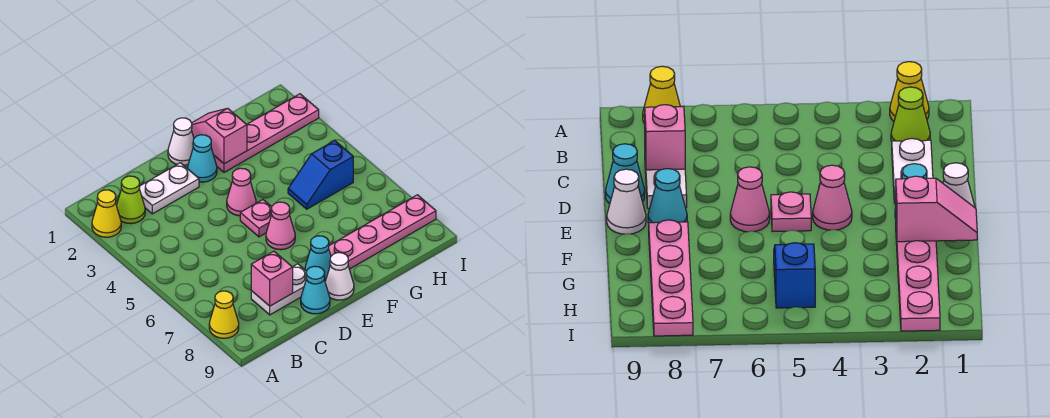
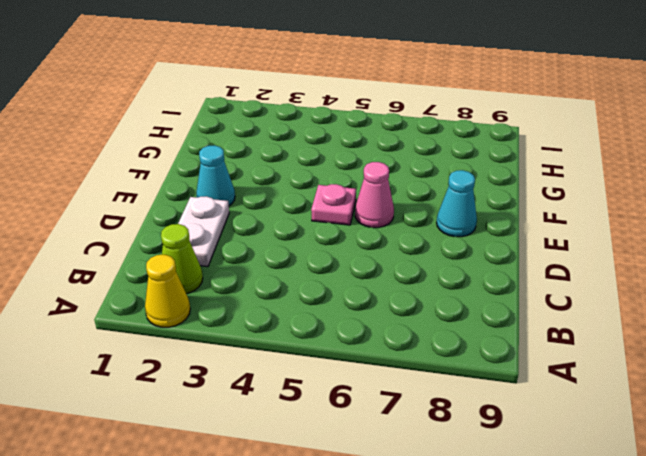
none -> yellow cone A8 level 1
none -> white plate C8:D8 level 1
none -> cyan cone D9 level 1

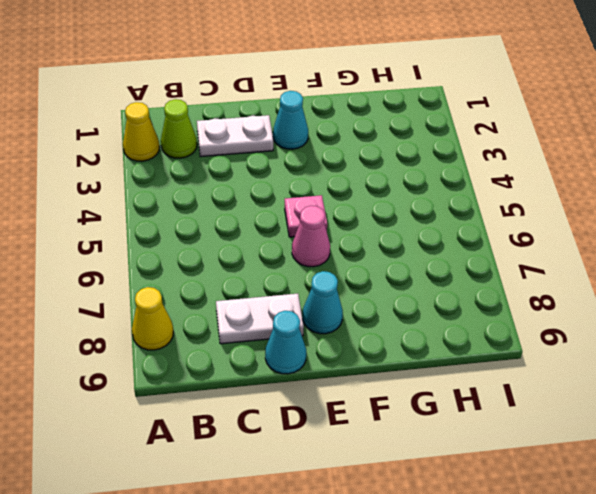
none -> white cone E1 level 1
none -> pink cone E4 level 1
none -> white cone E9 level 1

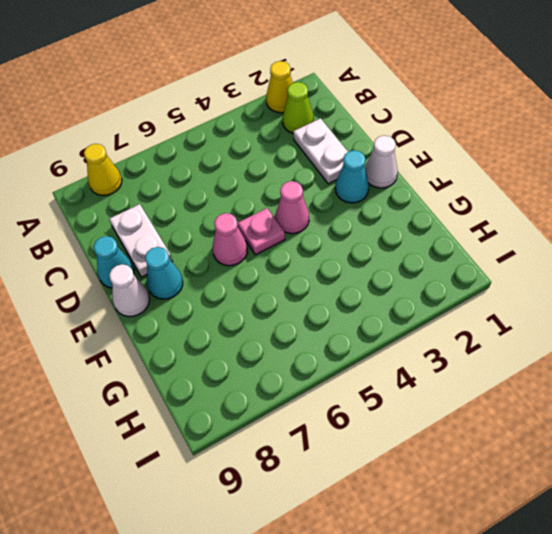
none -> pink plate F2:I2 level 1
none -> pink plate F8:I8 level 1
none -> blue slope G5:H5 level 1 top H

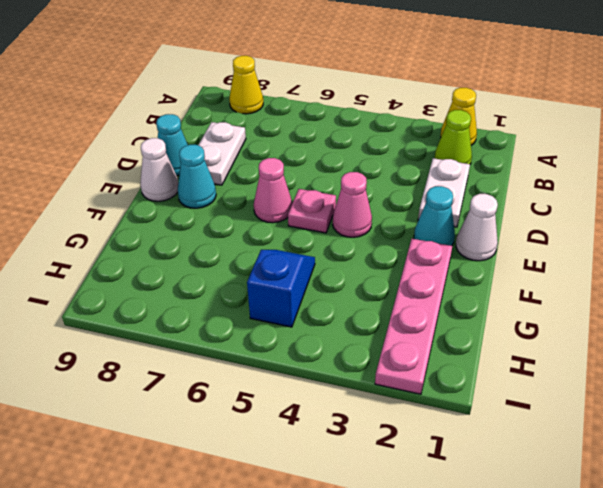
none -> pink plate F8:I8 level 1
none -> pink brick C8 level 2
none -> pink slope F1:F2 level 2 top 2

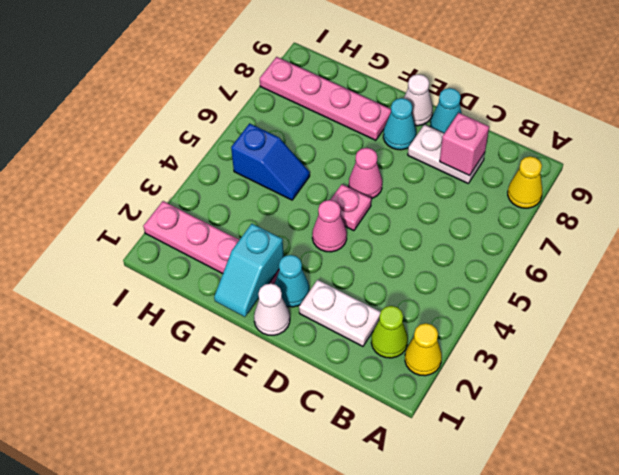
cyan slope F1:F2 level 2 top 2 -> pink slope F1:F2 level 2 top 2

